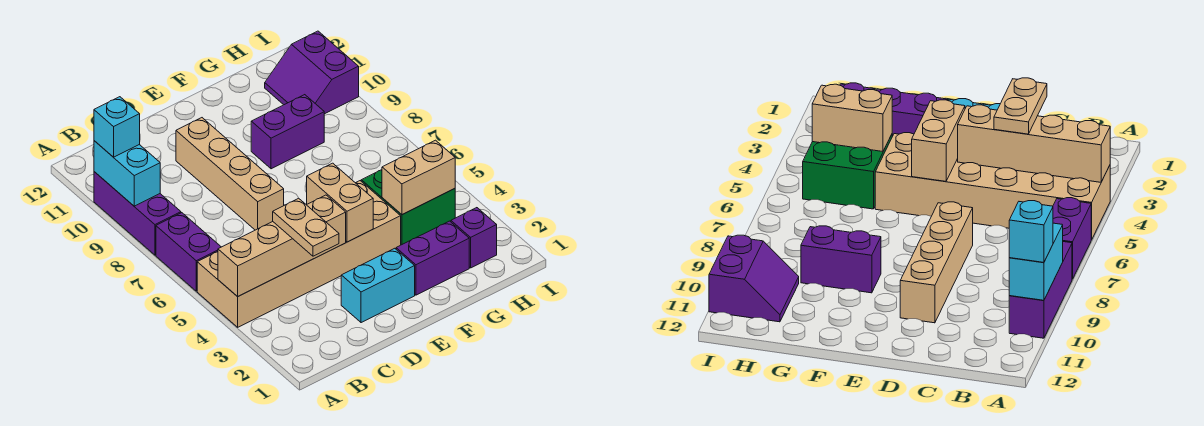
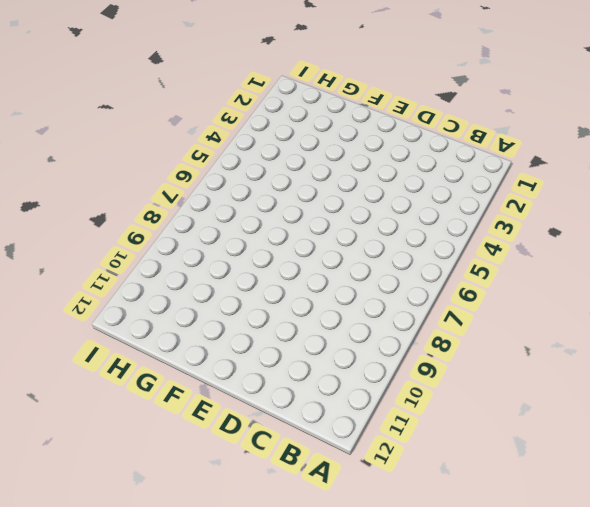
none -> tan brick A4:F5 level 1
none -> purple brick A6:A7 level 1
none -> purple brick A8:A10 level 1

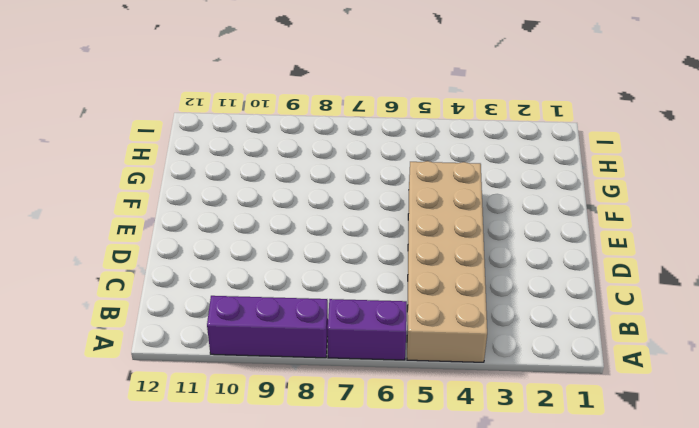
none -> cyan brick D2:E2 level 1
none -> tan brick D7:D10 level 1
none -> purple brick F2:G2 level 1

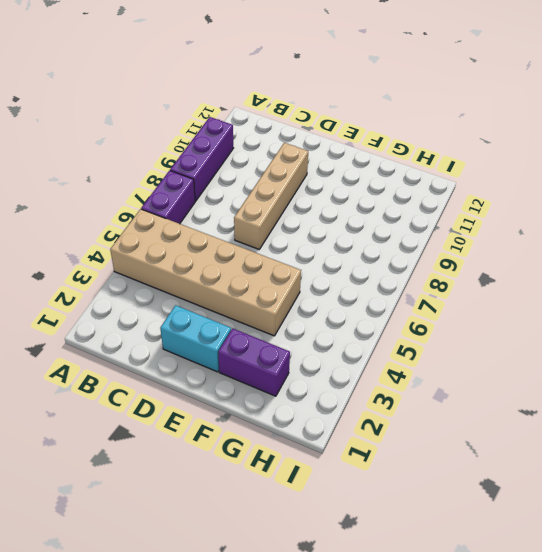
none -> purple brick F9:G9 level 1
none -> green brick G4:H5 level 1
none -> purple brick H2 level 1

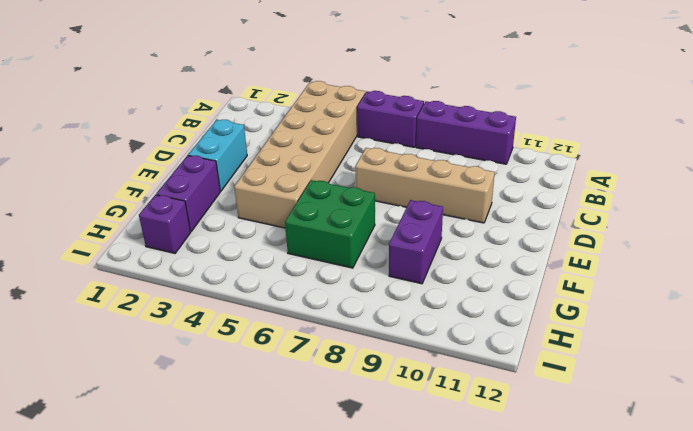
green brick F6:G7 level 1 -> green brick G4:H5 level 1
none -> purple slope H10:I11 level 1 top I
none -> tan brick A4:D4 level 2
none -> cyan brick A9:A10 level 2

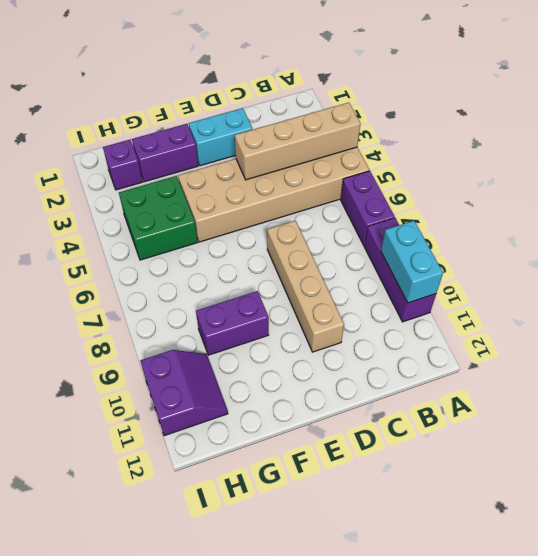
none -> tan brick E4:E5 level 2
none -> tan brick G4:H4 level 2
none -> cyan brick A10 level 3

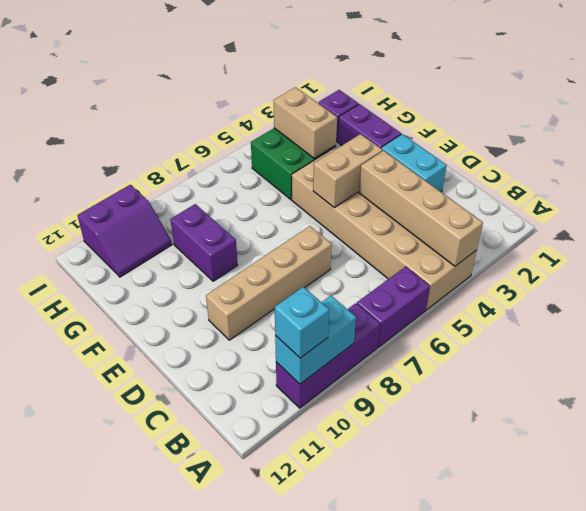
none -> tan plate C3:C4 level 3

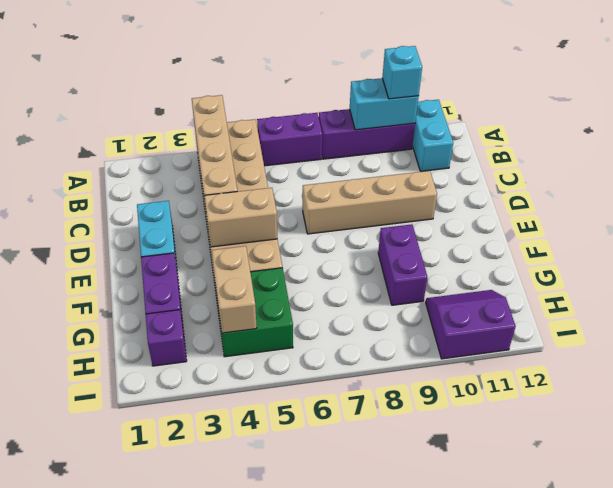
cyan brick A11:B11 level 1 -> none
none -> tan plate C3:C4 level 3

